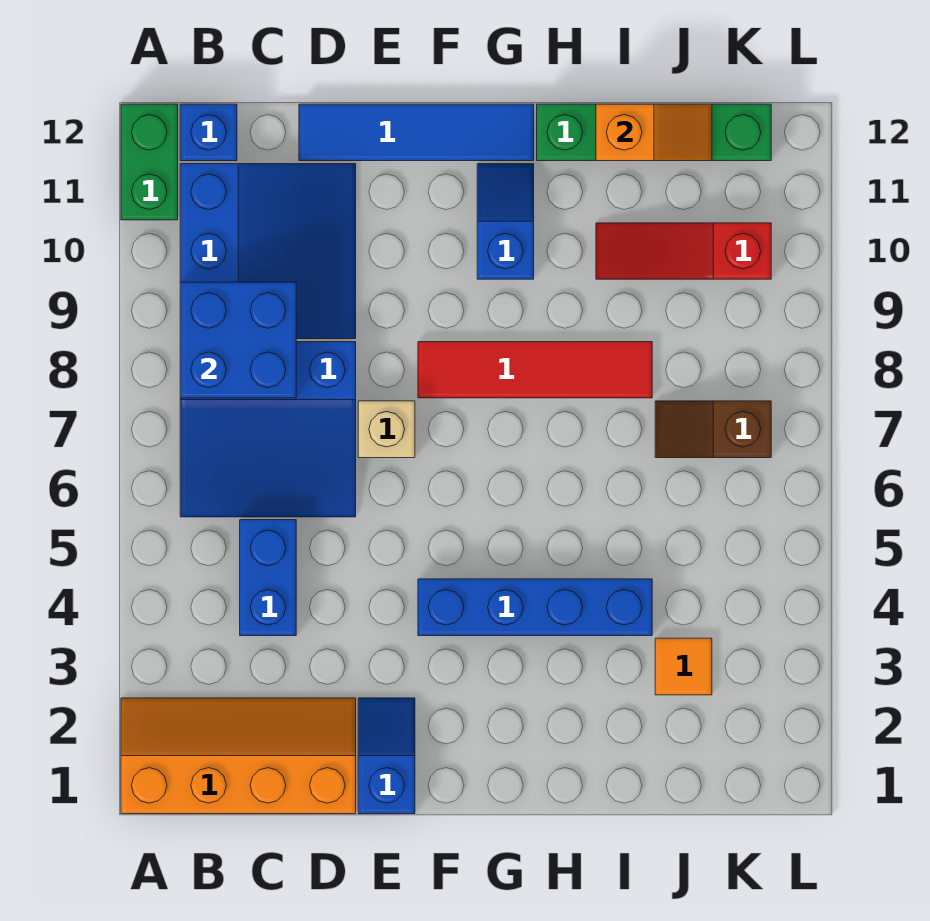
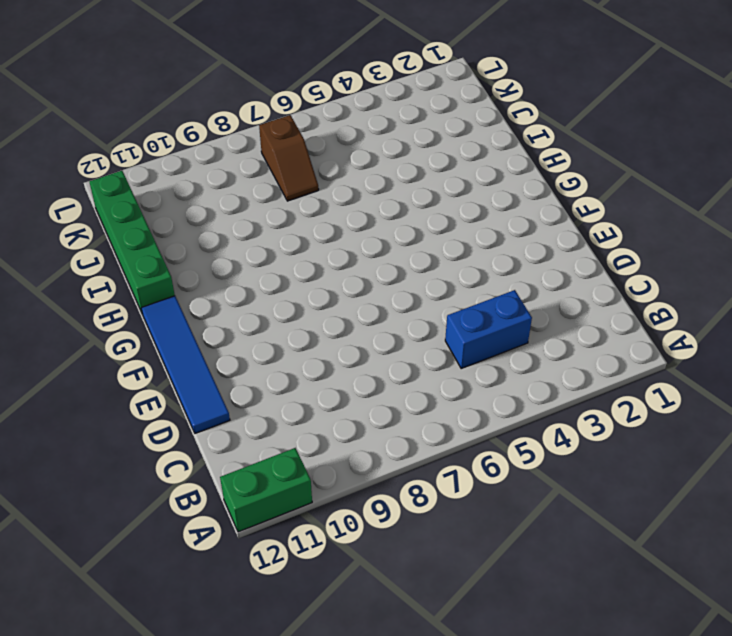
none -> orange slope A1:D2 level 1 top 1
none -> blue slope B6:D8 level 1 top 8
none -> blue slope B9:D11 level 1 top B

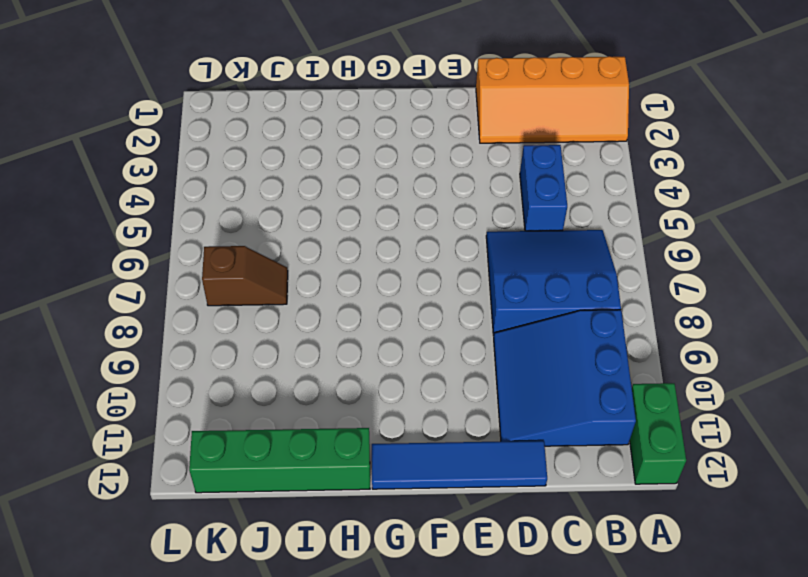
none -> blue brick B12 level 1
none -> blue slope E1:E2 level 1 top 1
none -> tan brick E7 level 1

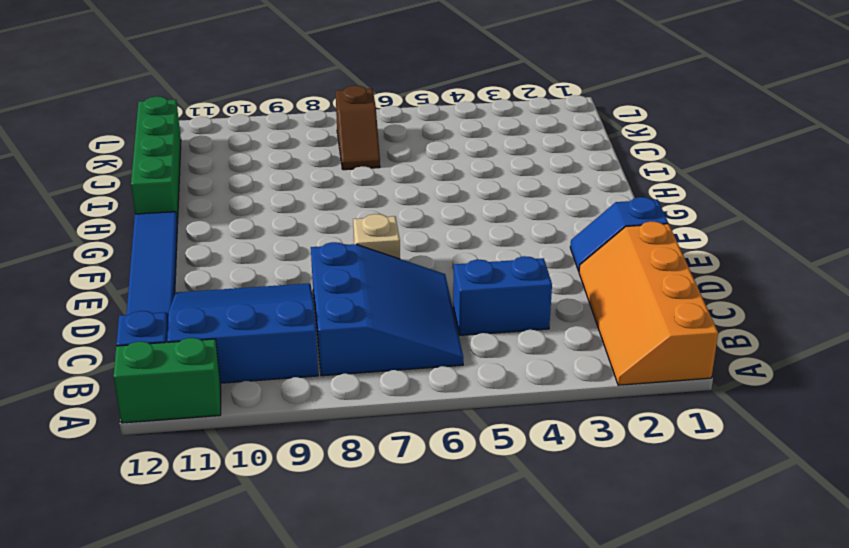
none -> blue brick F4:I4 level 1
none -> red tile F8:I8 level 1
none -> blue slope G10:G11 level 1 top 10

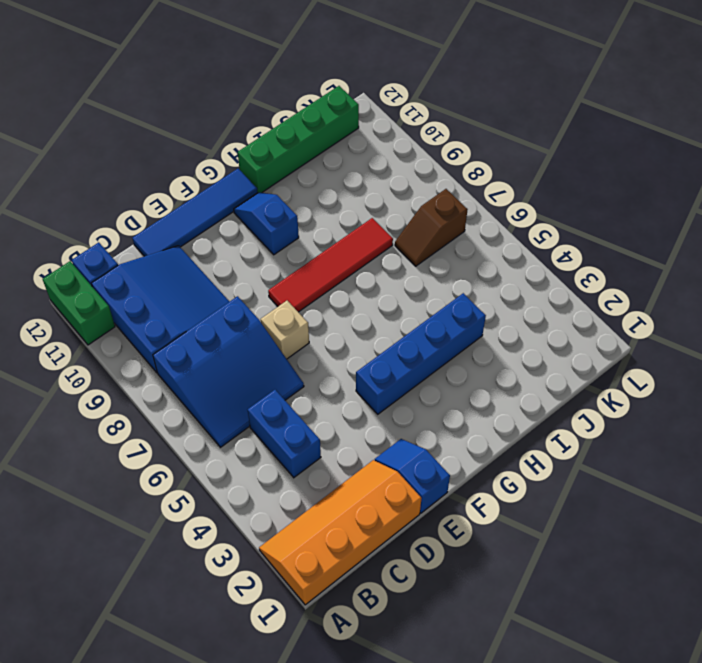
none -> red slope I10:K10 level 1 top K
none -> orange tile J3 level 1
none -> blue brick B8:C9 level 2

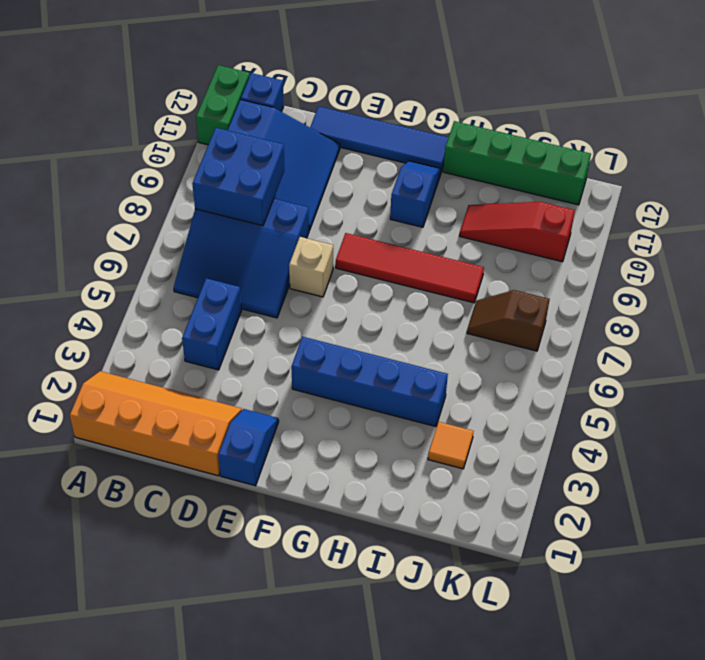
none -> orange slope I12:J12 level 2 top I

